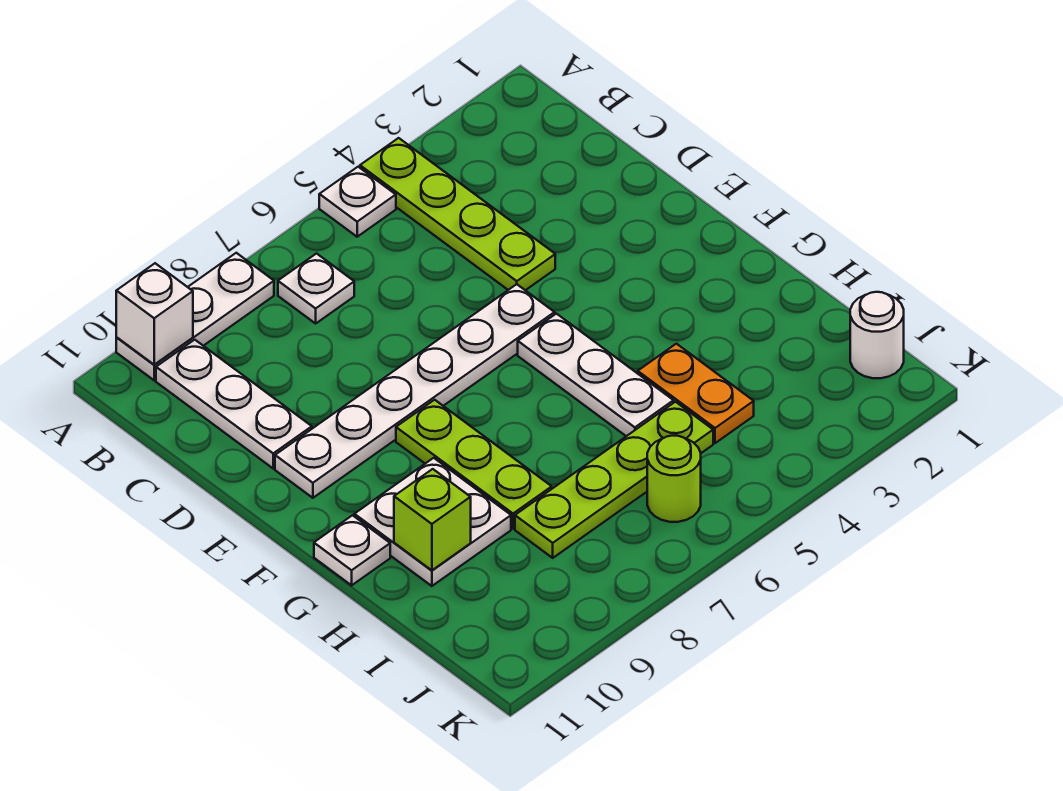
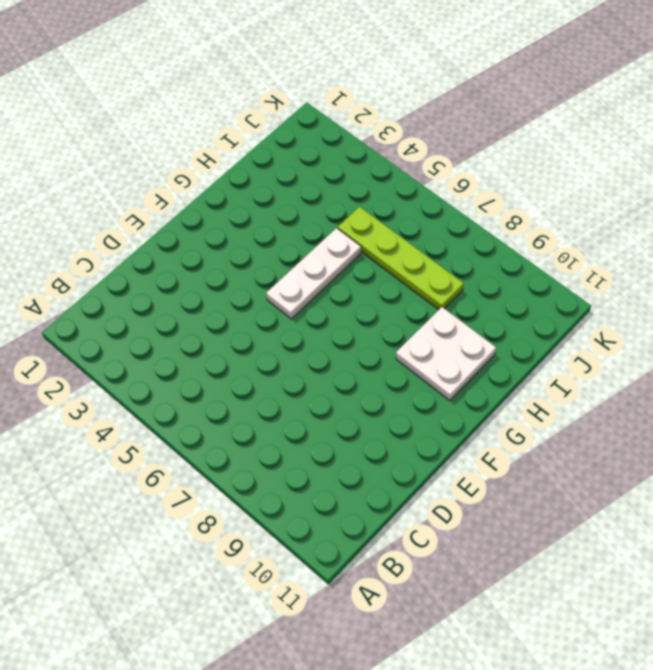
none -> lime plate A4:D4 level 1
none -> white plate A5 level 1
none -> white plate A8:A10 level 1

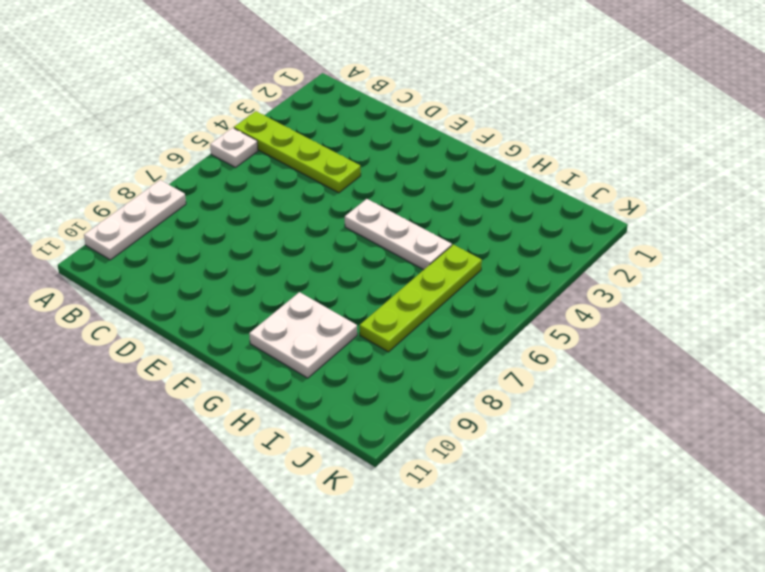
none -> white plate B7 level 1
none -> white plate B10:D10 level 1
none -> white plate E5:E10 level 1

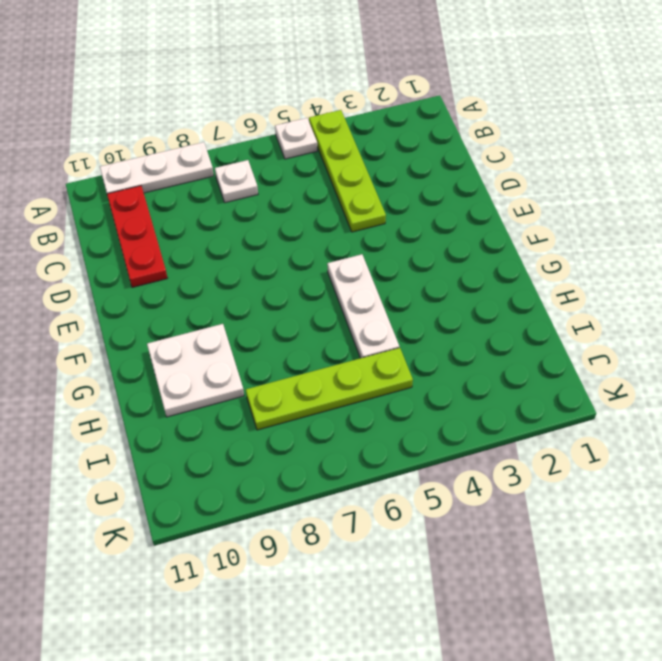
red plate B10:D10 level 1 -> white plate B10:D10 level 1
none -> white plate E5:E10 level 1
none -> lime plate F8:H8 level 1
none -> white plate G11 level 1

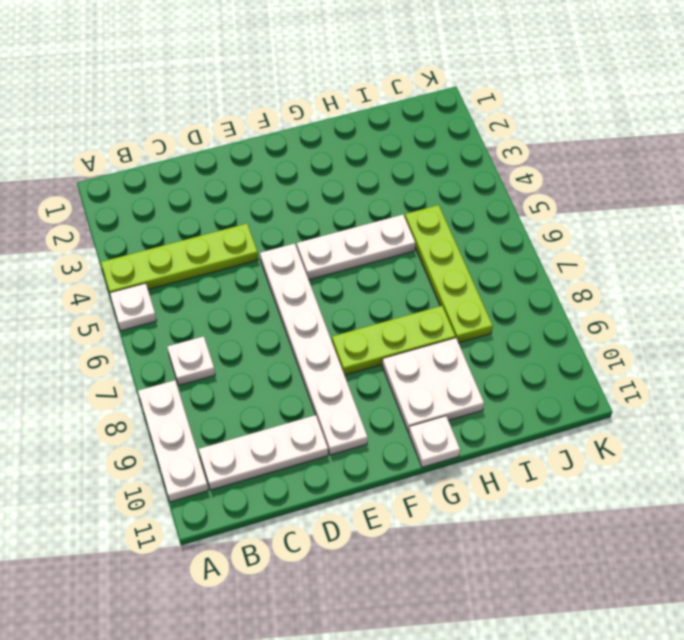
none -> orange plate H4:I4 level 1
none -> white round brick J1 level 1
none -> lime round brick J6 level 1

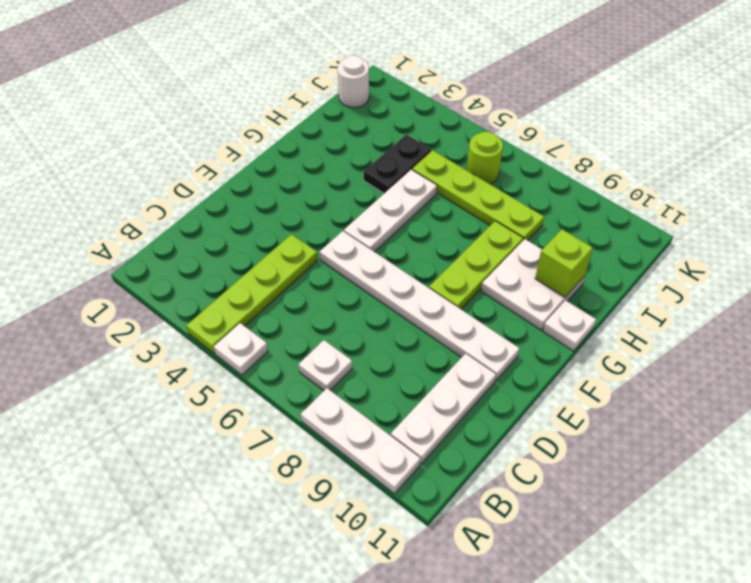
black plate H4:I4 level 1 -> orange plate H4:I4 level 1
none -> white brick A10 level 2

